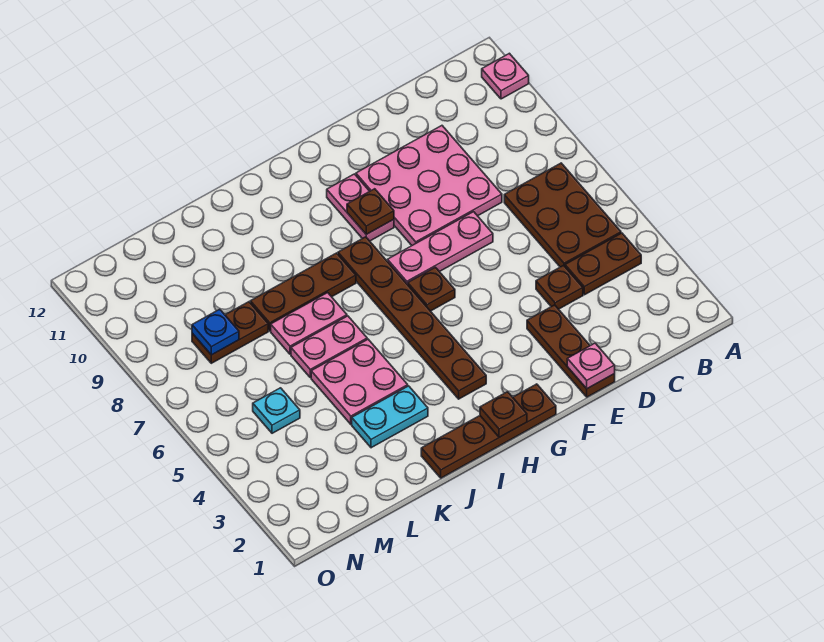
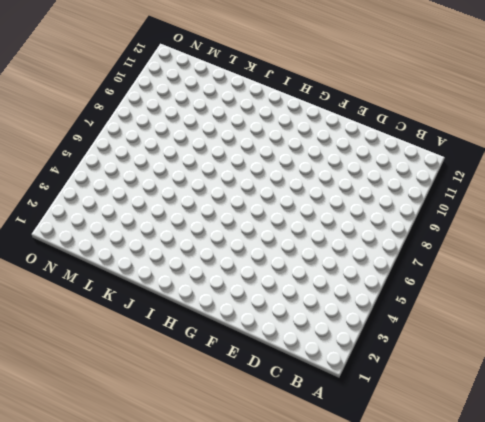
none -> pink plate A11 level 1
none -> brown plate B4:C4 level 1
none -> brown plate B5:C7 level 1

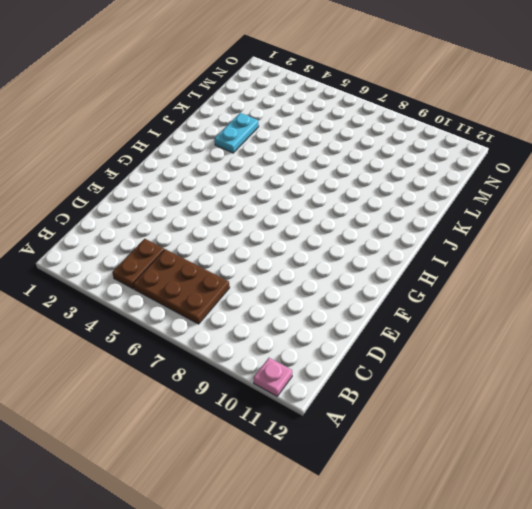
none -> brown plate D4 level 1
none -> pink plate D8:F10 level 1
none -> brown plate E1:E3 level 1

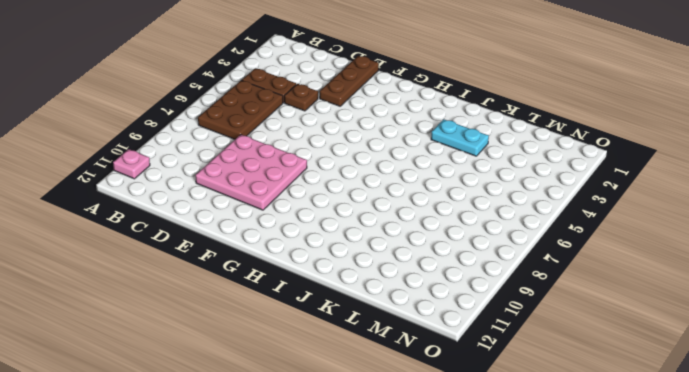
none -> pink plate E7:G7 level 1
none -> brown plate G1:J1 level 1
none -> brown plate G6 level 1

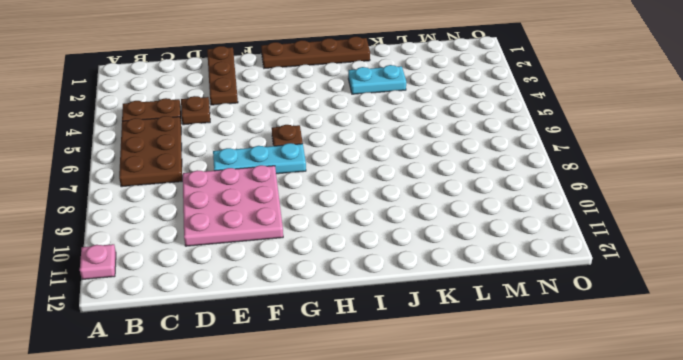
cyan plate E7:G7 level 1 -> pink plate E7:G7 level 1
none -> pink plate G9:G10 level 1
none -> brown plate H3:H8 level 1
none -> brown plate I8:K8 level 1

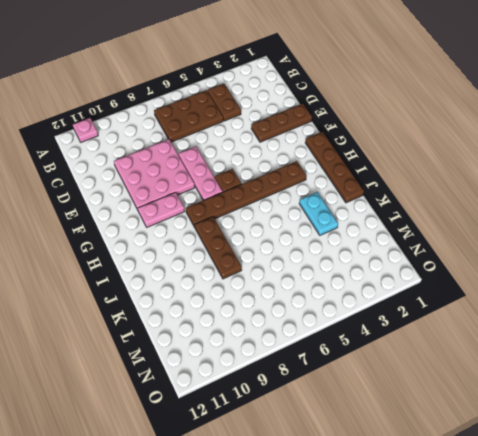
none -> brown plate D4 level 1
none -> pink plate J4:K5 level 1
none -> pink plate J6:K6 level 1

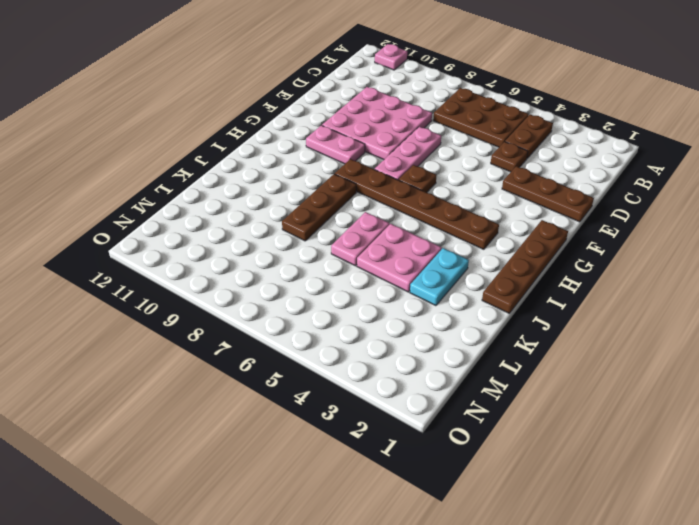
none -> pink plate J7:K7 level 1
none -> brown plate L8:M8 level 1
none -> cyan plate M5 level 1

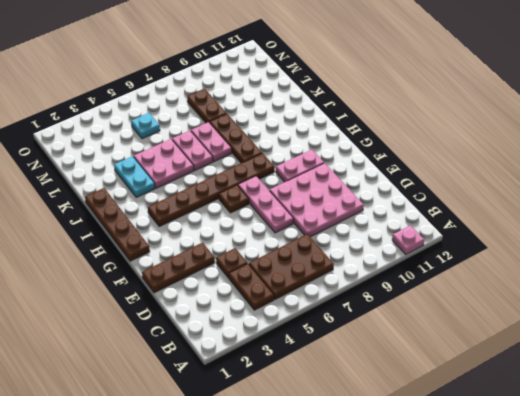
none -> pink plate E1 level 2
none -> brown plate G9 level 2
none -> brown plate H1 level 2

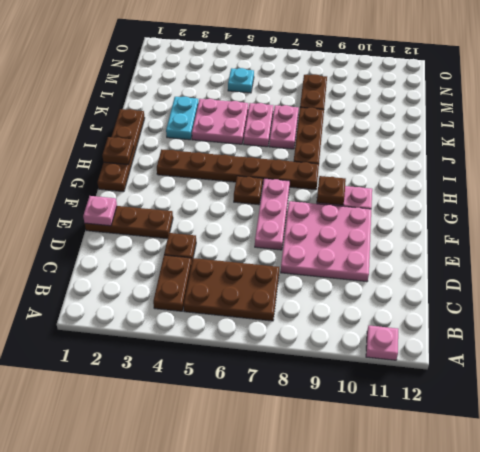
none -> blue plate M8 level 2

